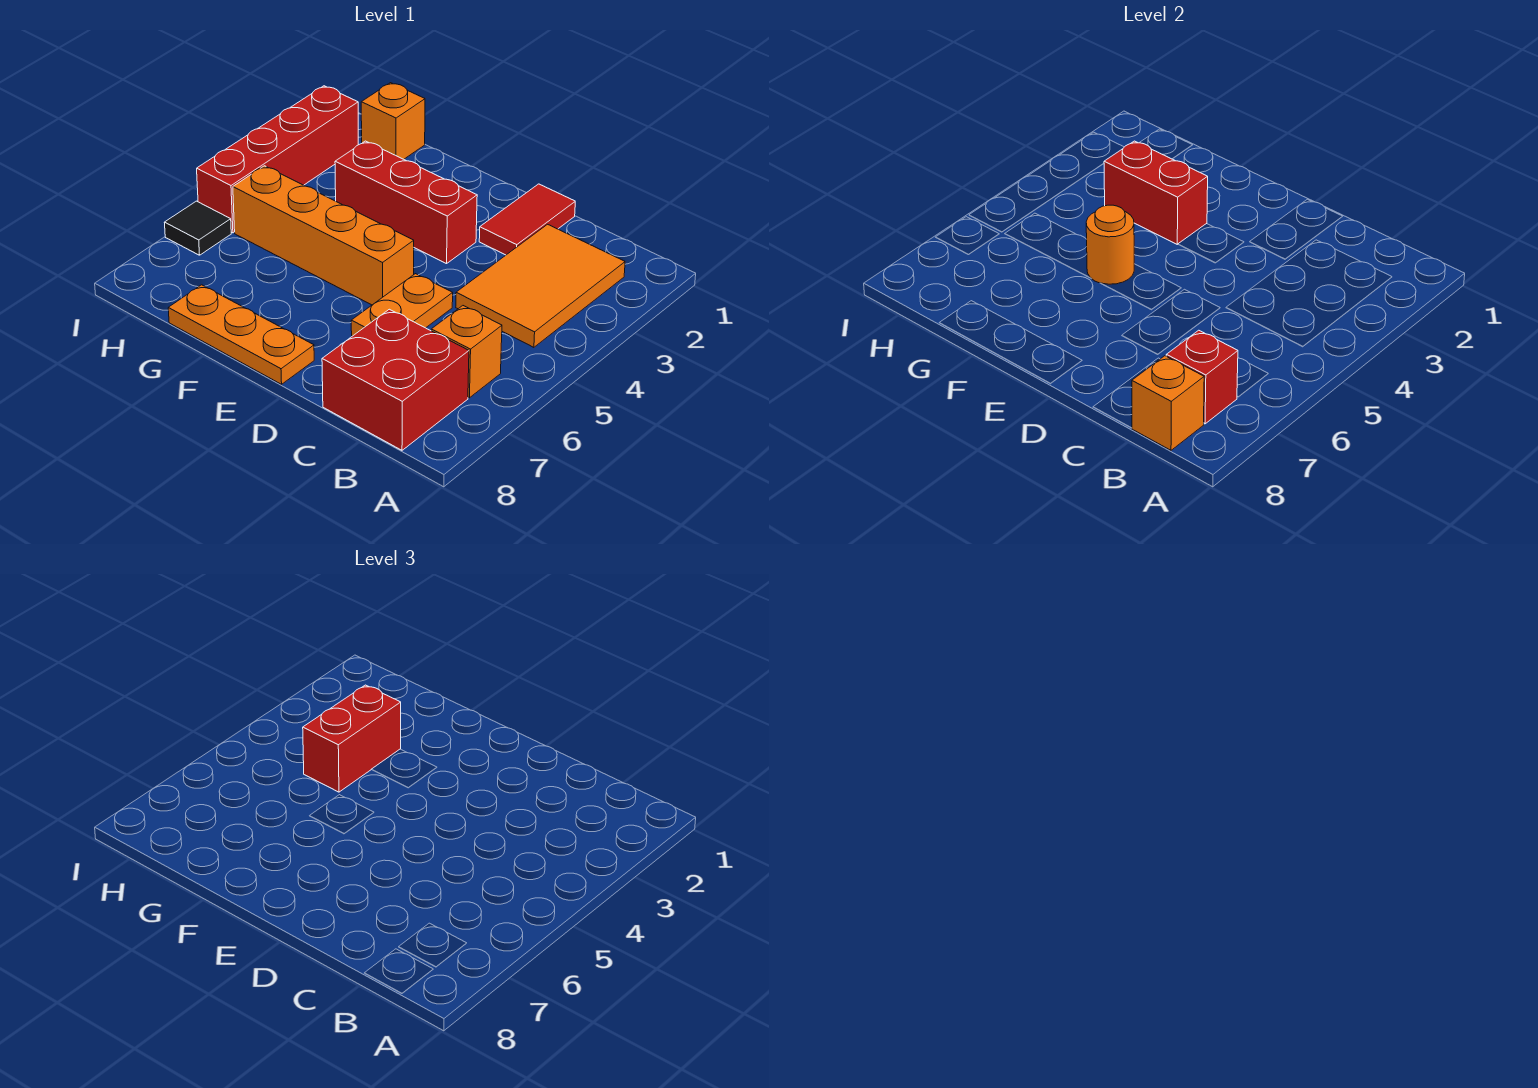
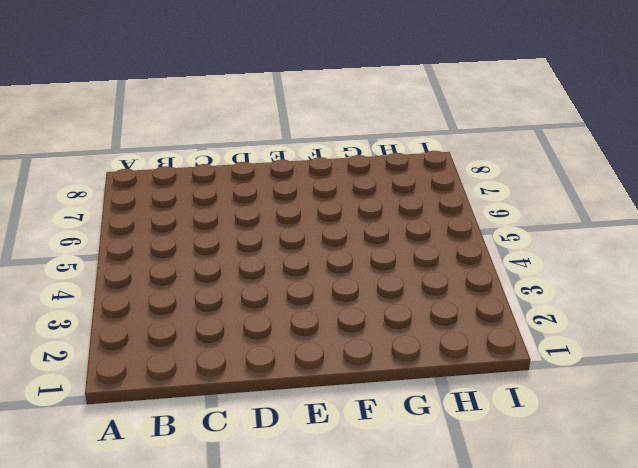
none -> orange tile B2:C4 level 1
none -> orange brick B6 level 1
none -> red brick B7:C8 level 1

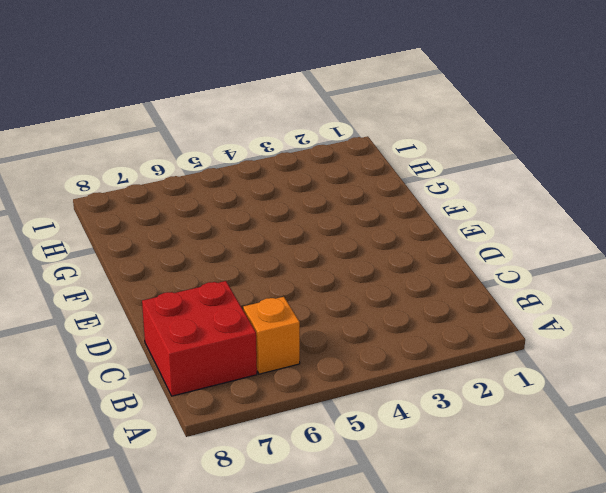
none -> orange tile B2:C4 level 1
none -> red tile D1:D2 level 1
none -> orange plate D5:D6 level 1

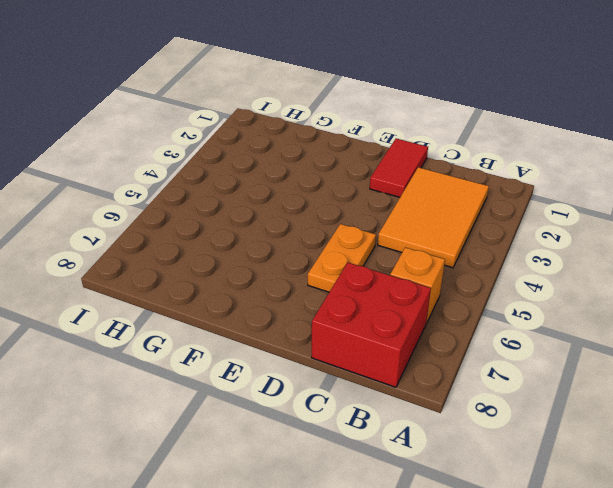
none -> red brick E3:G3 level 1
none -> orange brick E5:H5 level 1
none -> orange plate E8:G8 level 1

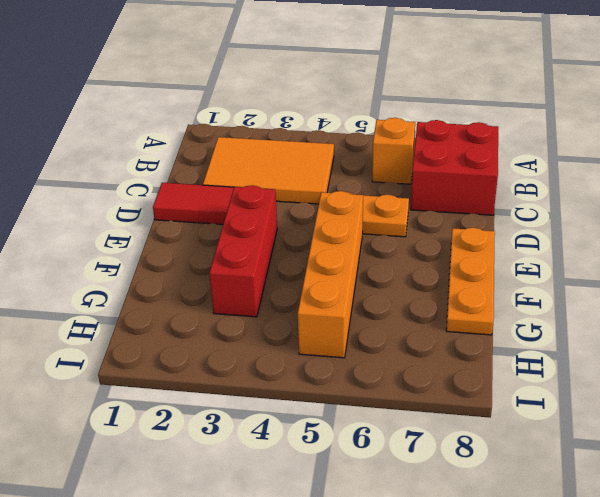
none -> orange brick H1 level 1
none -> red brick I2:I5 level 1
none -> black tile I6 level 1

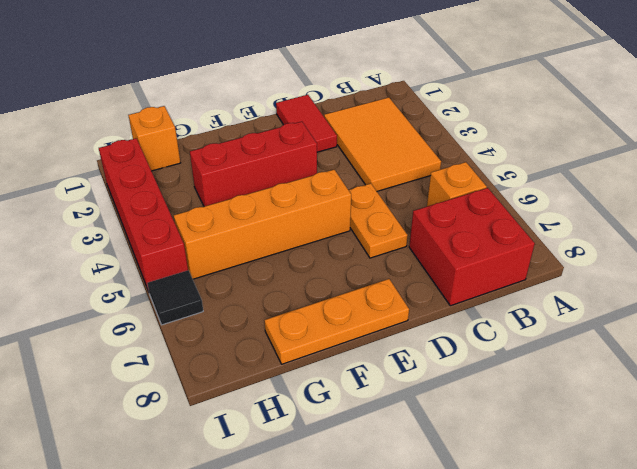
none -> red brick B7 level 2
none -> orange brick B8 level 2
none -> red brick F3:G3 level 2

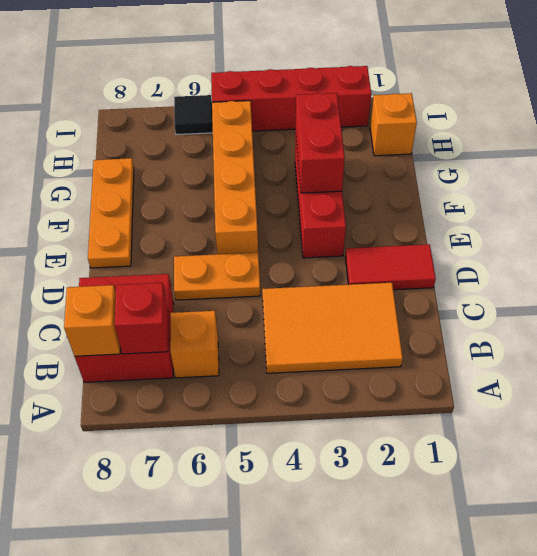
none -> orange round brick F5 level 2
none -> red brick G3:G4 level 3

